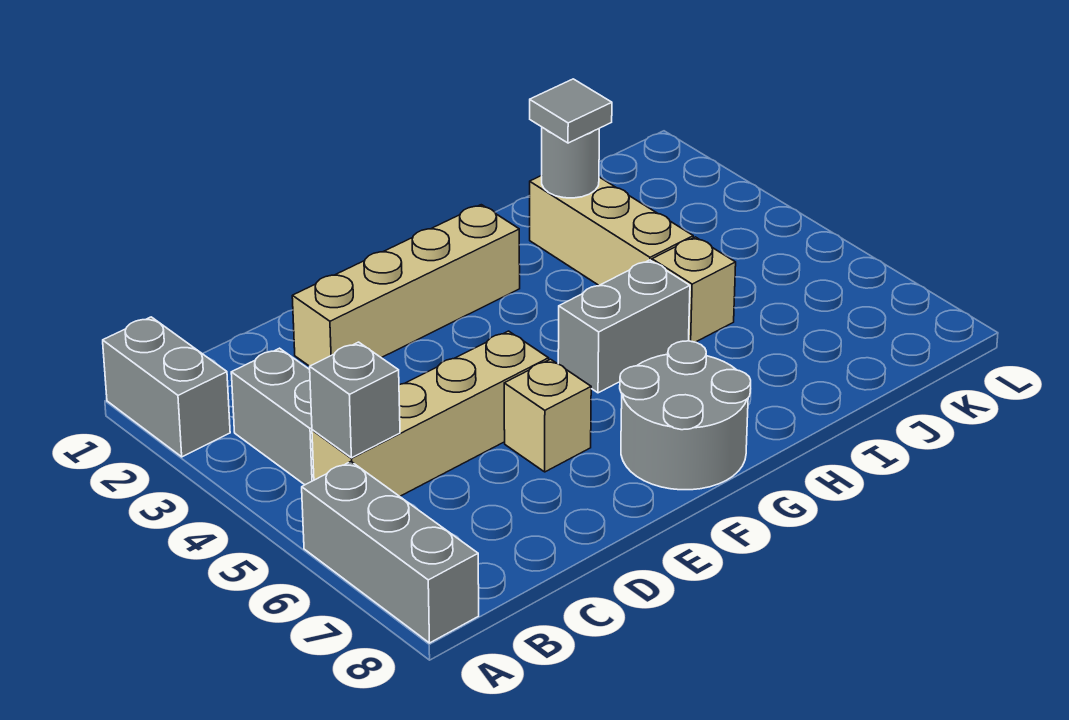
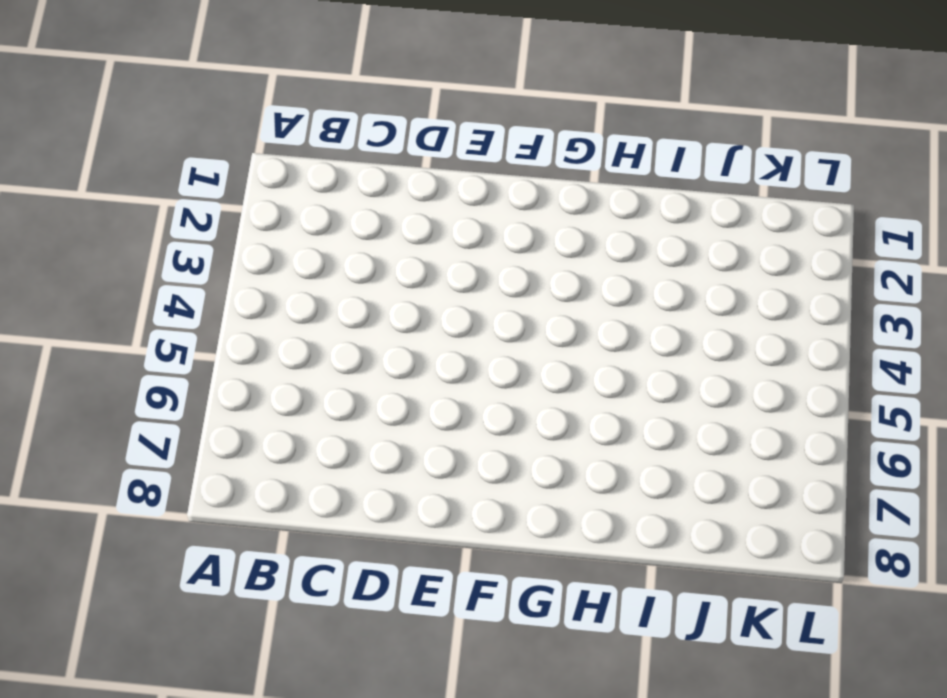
none -> grey brick A1:A2 level 1
none -> grey brick A6:A8 level 1
none -> grey brick B3:B4 level 1

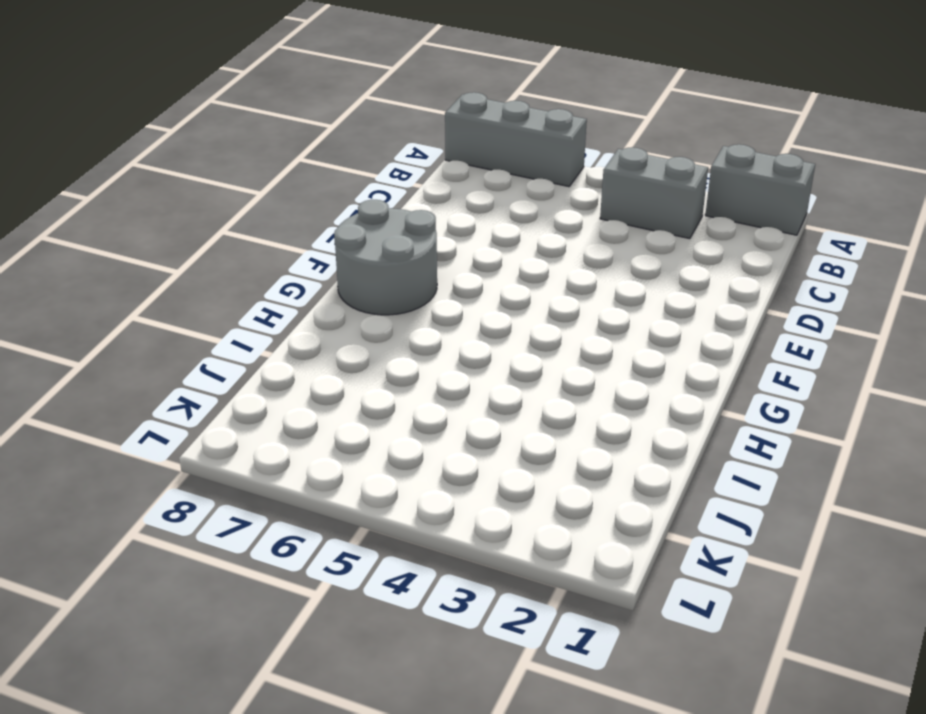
none -> tan brick B5:E5 level 1
none -> tan brick D2:G2 level 1
none -> tan brick E6 level 1

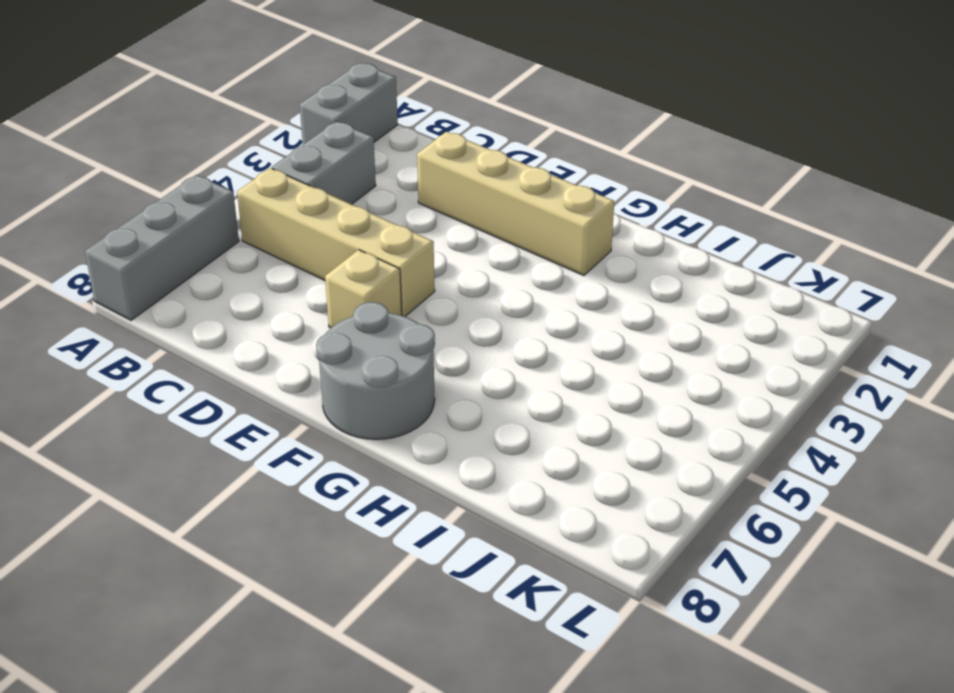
none -> grey brick G5:H5 level 1
none -> tan brick I2:I4 level 1
none -> tan brick I5 level 1

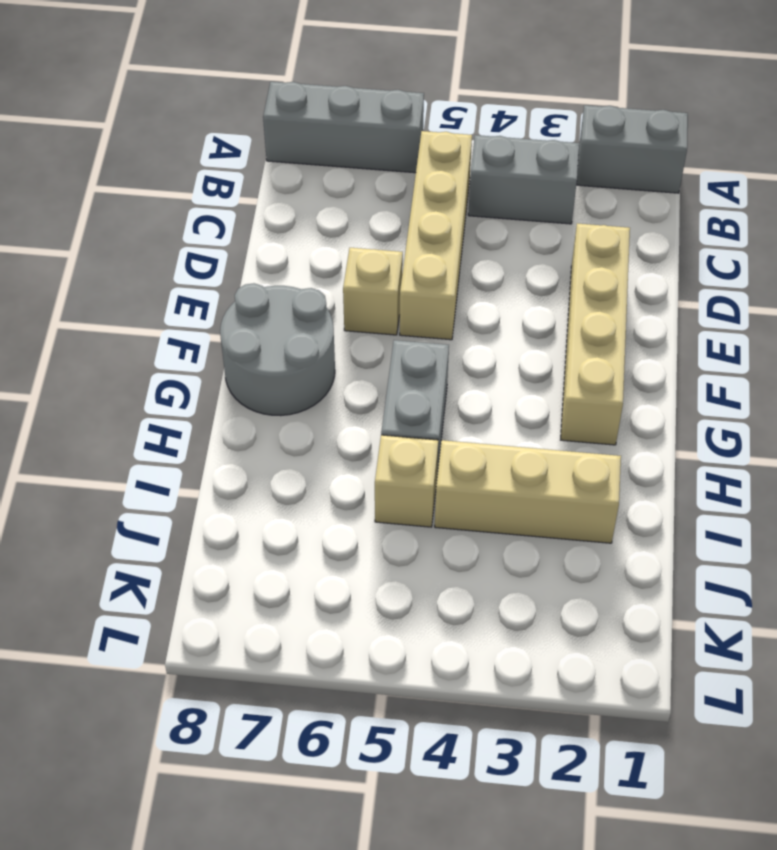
none -> grey brick B5 level 2
none -> grey round brick I2 level 2
none -> grey tile I2 level 3

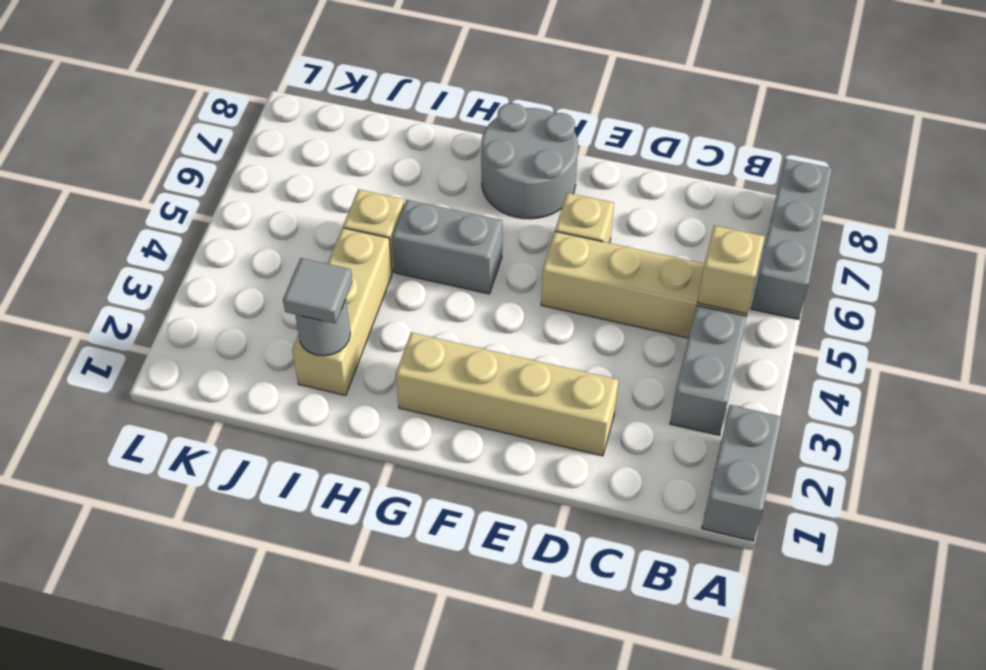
tan brick B5 level 2 -> grey brick B5 level 2

